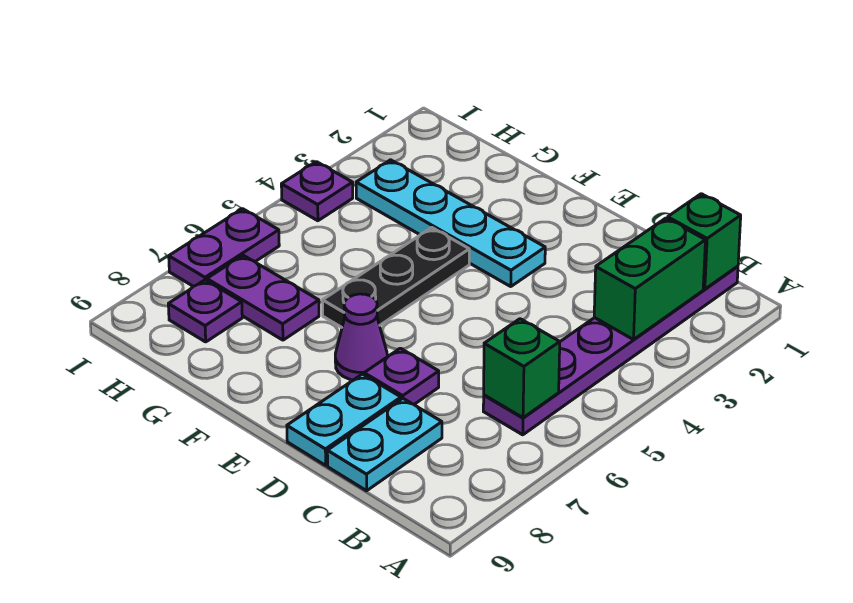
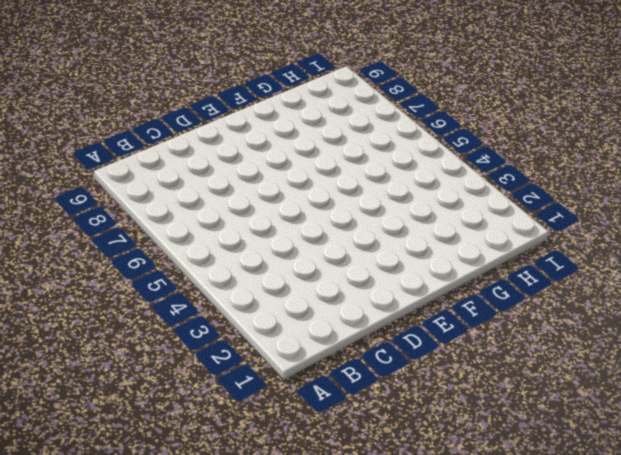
none -> purple plate B1:B6 level 1
none -> cyan plate C8:C9 level 1
none -> purple plate D7 level 1

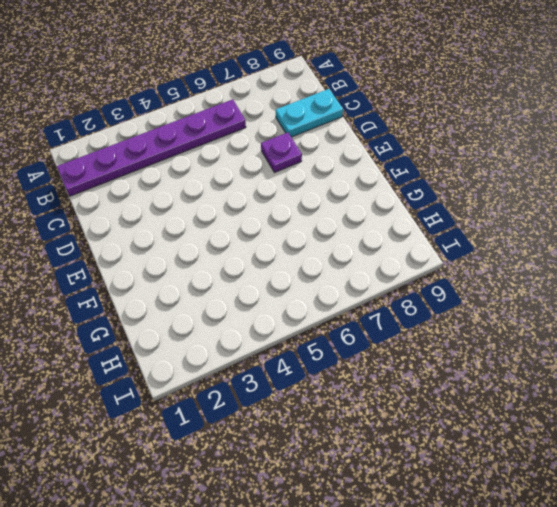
none -> cyan plate D8:D9 level 1
none -> cyan plate E3:H3 level 1
none -> purple cone E7 level 1

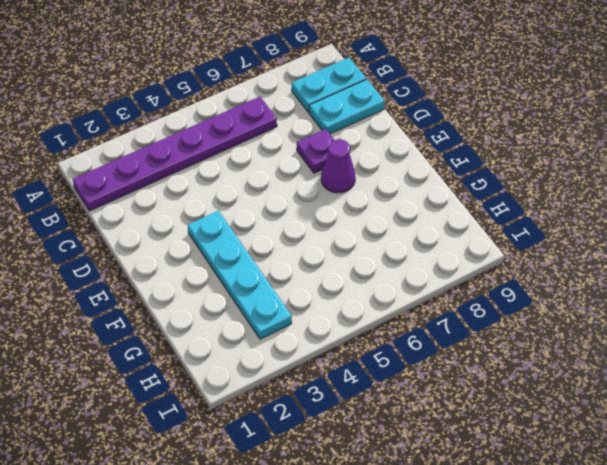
cyan plate B8:B9 level 1 -> cyan plate D8:D9 level 1
none -> black plate F4:F6 level 1
none -> purple plate G7:H7 level 1
none -> purple plate H8 level 1

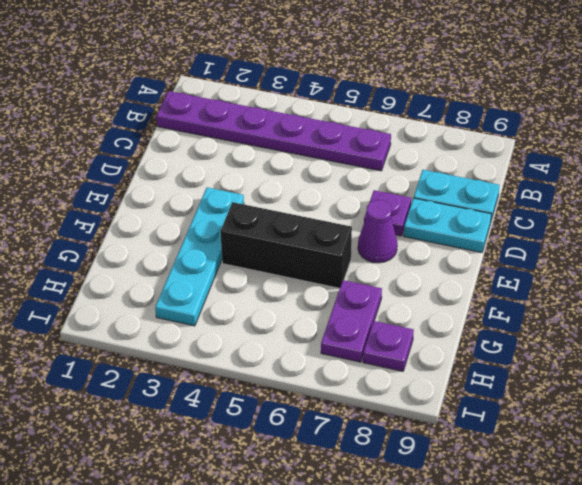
black brick F4:F6 level 1 -> black plate F4:F6 level 1
none -> purple plate I4 level 1
none -> purple plate I6:I7 level 1
none -> green brick B1 level 2

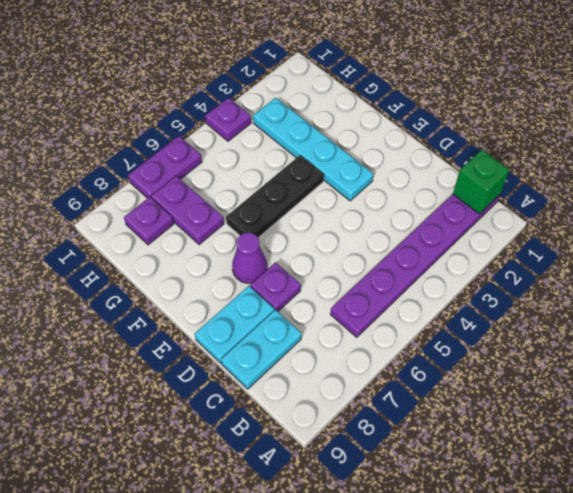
none -> green brick B2:B3 level 2
none -> green brick B6 level 2

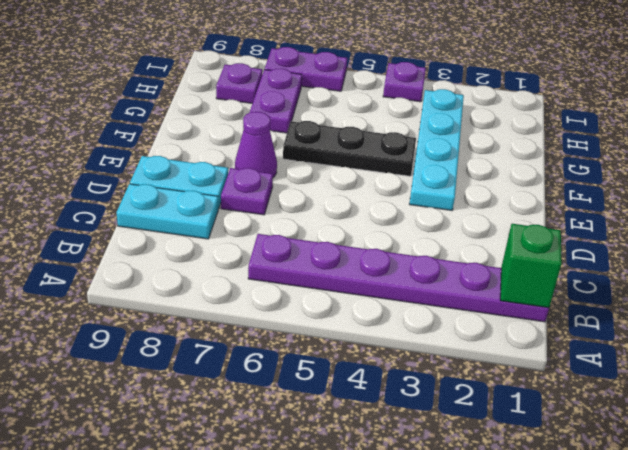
none -> green brick B2:B3 level 2
none -> green brick B6 level 2

